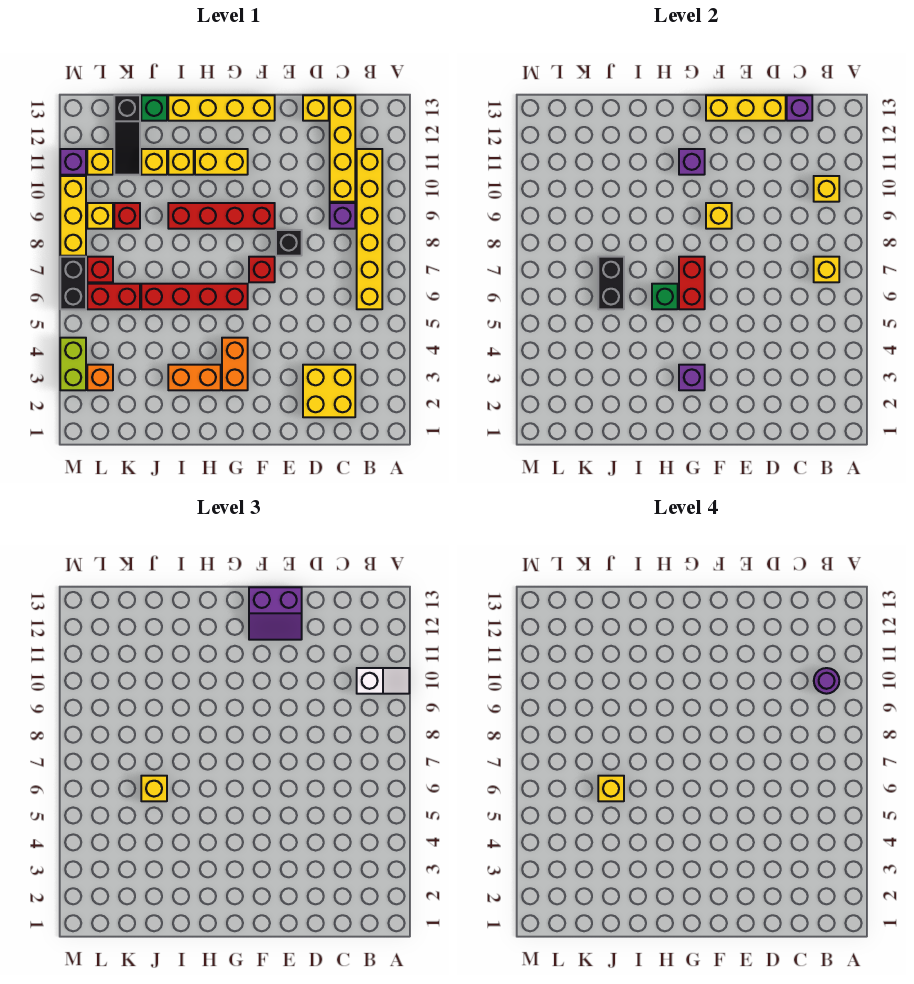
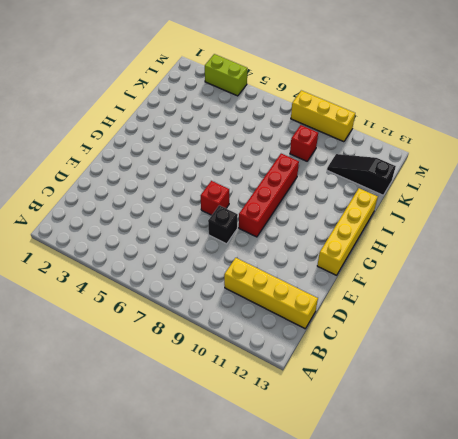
none -> yellow brick B6:B11 level 1
none -> yellow brick C2:D3 level 1
none -> purple brick C9 level 1
none -> yellow brick D13 level 1

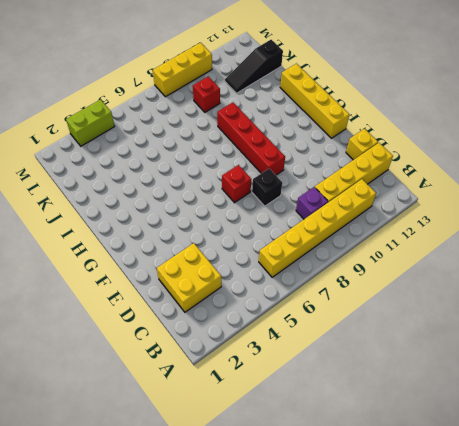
none -> orange brick G3:G4 level 1
none -> red brick G6:J6 level 1
none -> yellow brick G11:H11 level 1
none -> orange brick H3:I3 level 1

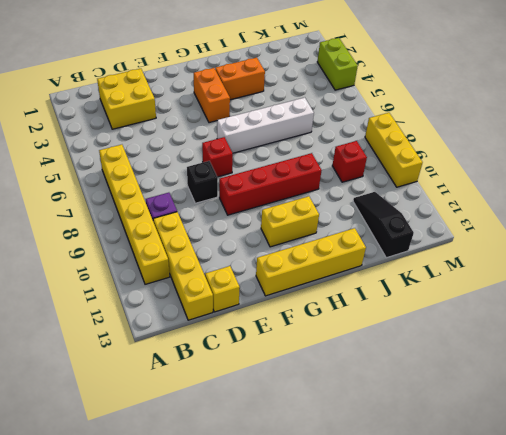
white brick G6:J6 level 1 -> red brick G6:J6 level 1
none -> yellow brick I11 level 1
none -> yellow brick J11 level 1
none -> green brick J13 level 1
none -> red brick K6:L6 level 1

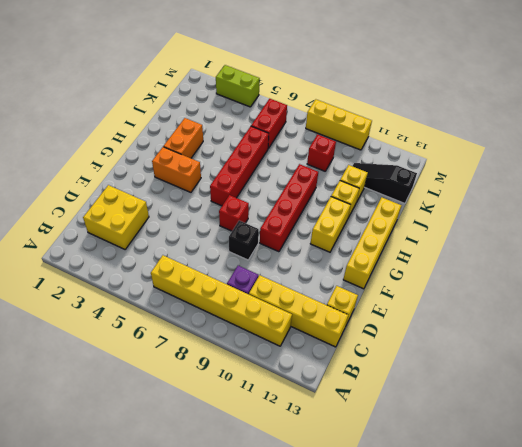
none -> green brick J13 level 1
none -> orange brick L3 level 1
none -> red brick L7 level 1
none -> yellow brick L9 level 1

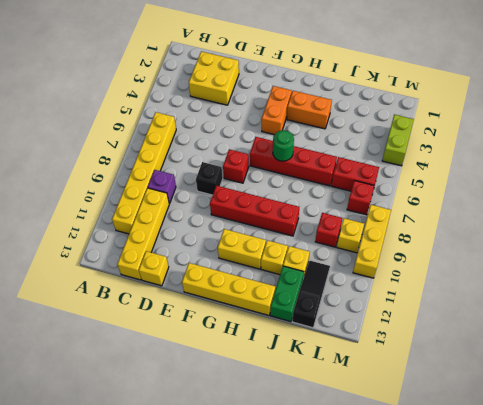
green round brick H6 level 2 -> green brick H6 level 2
green brick J12:J13 level 1 -> green brick J13 level 1
none -> orange brick L3 level 1
none -> yellow brick L11 level 1
none -> black brick M6:M7 level 1
none -> purple brick M11 level 1

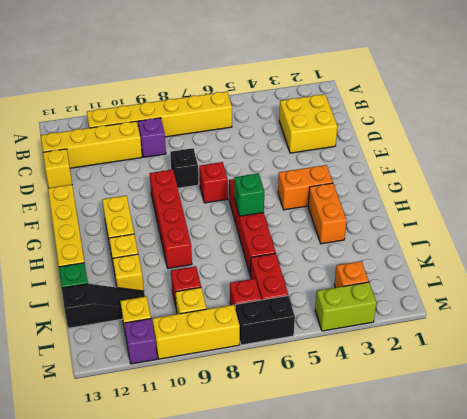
none -> yellow brick B7 level 2
none -> yellow brick B10 level 2
none -> purple brick C13 level 2
none -> yellow brick D13:F13 level 2

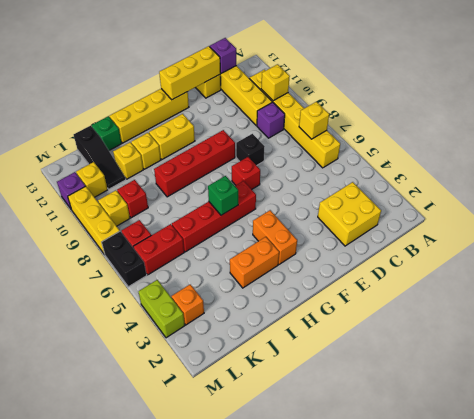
none -> yellow brick F9 level 2
none -> purple brick G3 level 2
none -> red brick G6:G7 level 2
none -> purple brick G11 level 2

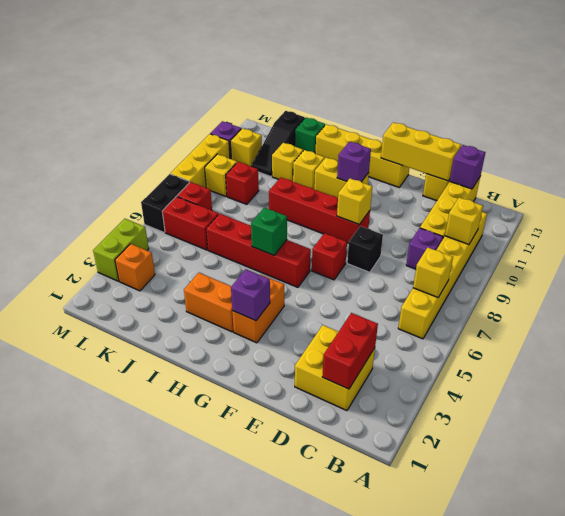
red brick C2:C3 level 2 -> red brick G6:G7 level 2
none -> black brick J6:J7 level 2
none -> white slope A10:B10 level 3 top B
none -> purple slope E12:F13 level 3 top 13
none -> yellow brick J6 level 3

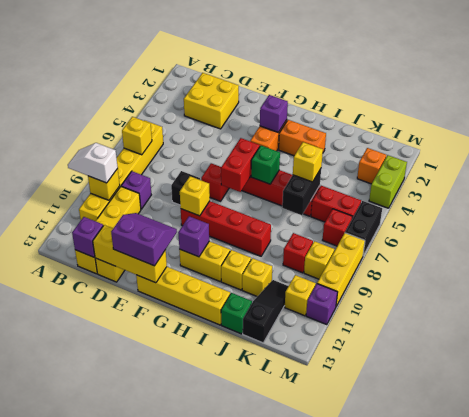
none -> purple round brick B10 level 4
none -> yellow brick J6 level 4

